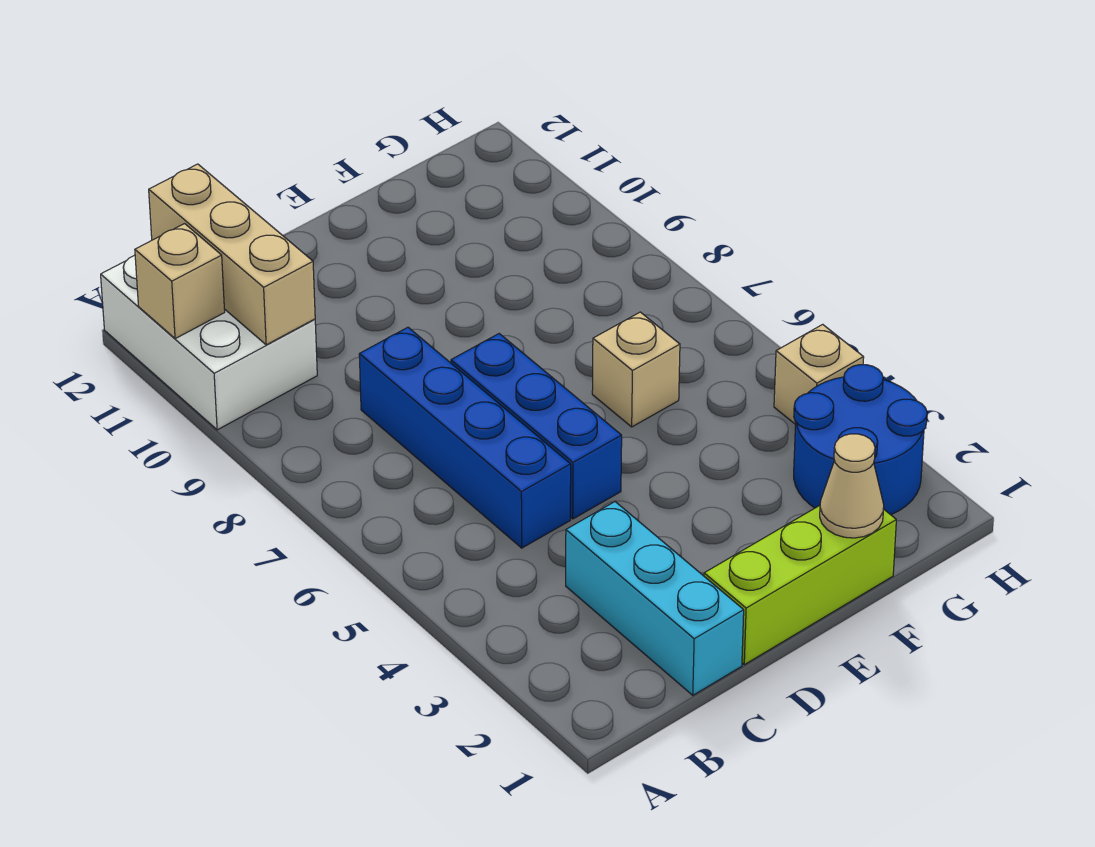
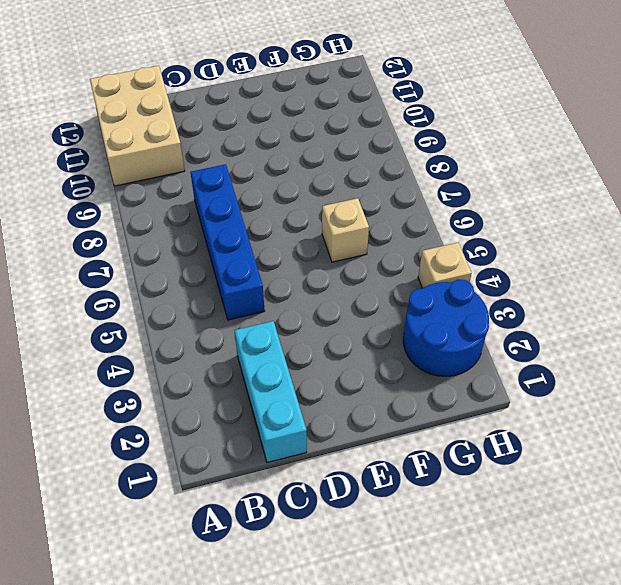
tan brick A10:B12 level 1 -> white brick A10:B12 level 1
none -> lime brick D1:F1 level 1
none -> blue brick D5:D7 level 1

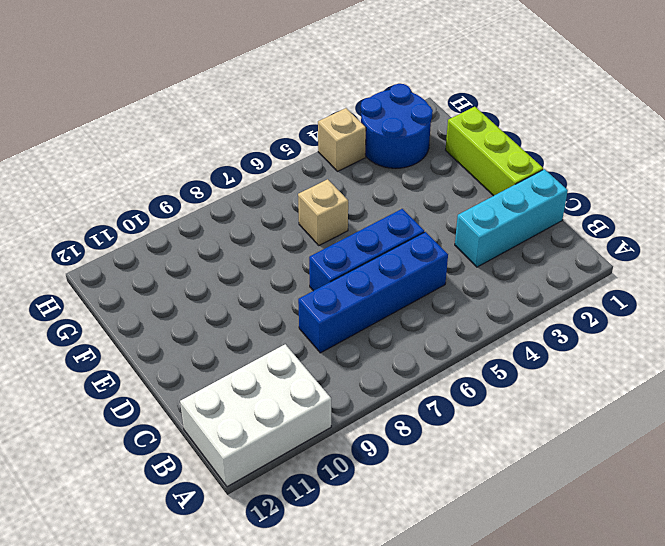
none -> tan brick A11 level 2
none -> tan brick B10:B12 level 2

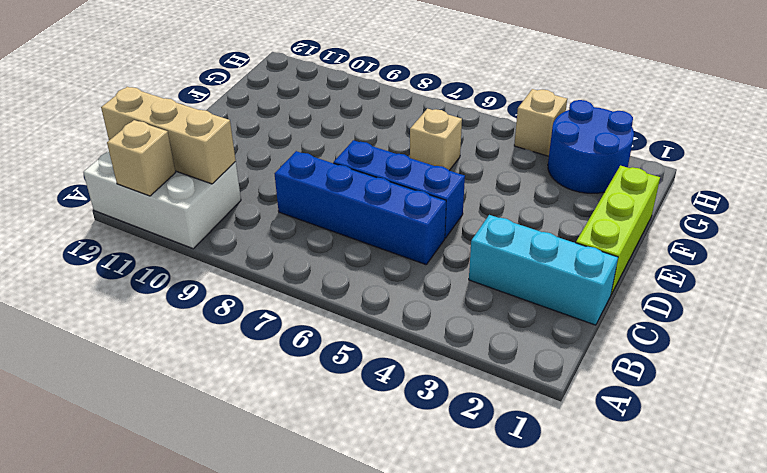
none -> tan cone F1 level 2

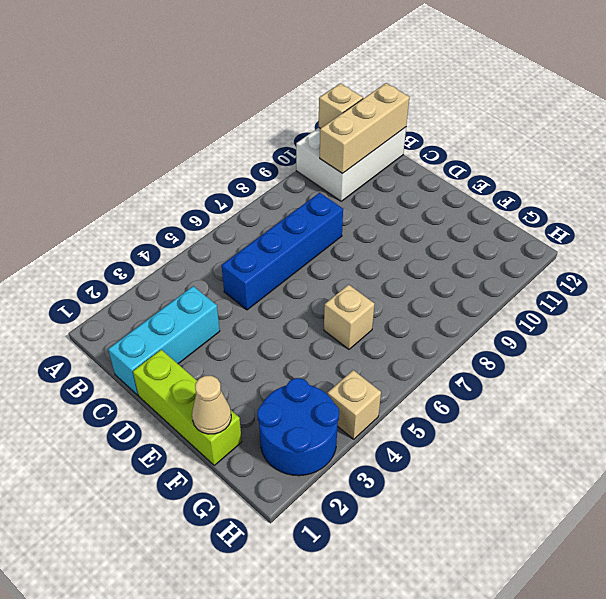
none -> blue brick D5:D7 level 1

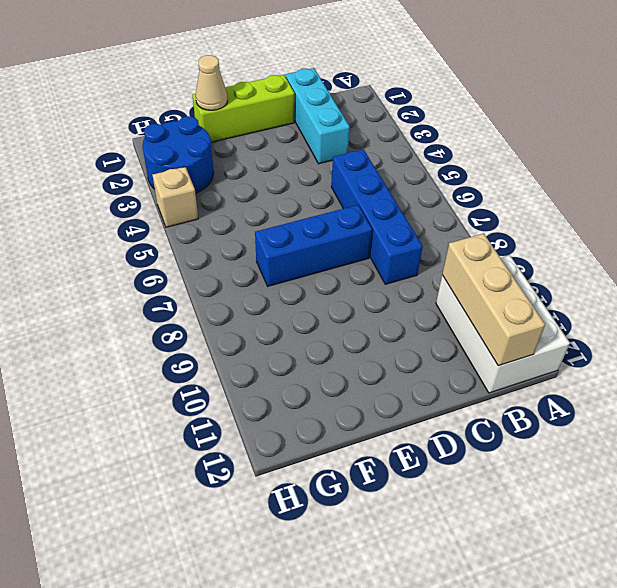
blue brick D7:F7 level 1 -> blue brick D5:D7 level 1
none -> tan brick F6 level 1
none -> tan brick A11 level 2

